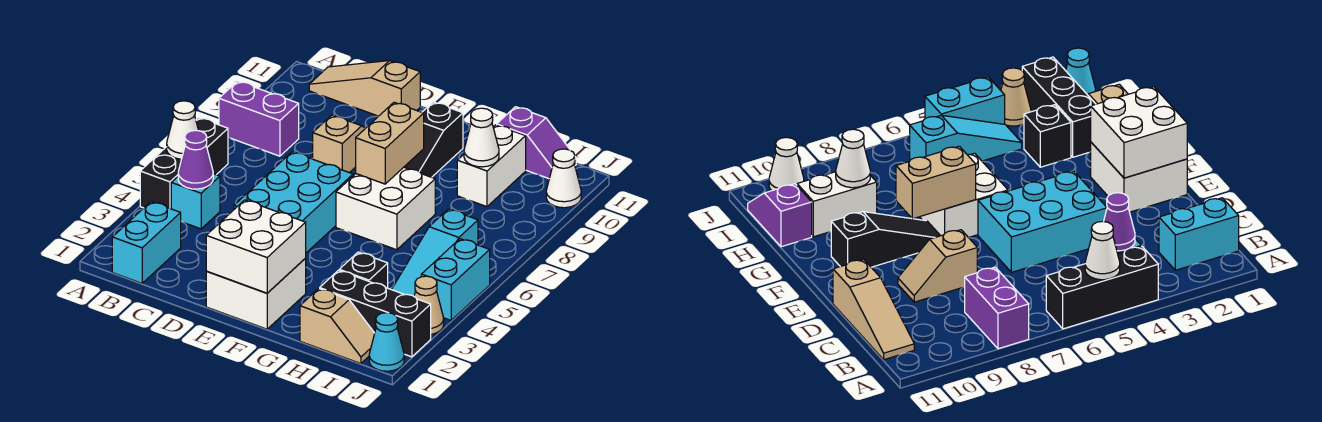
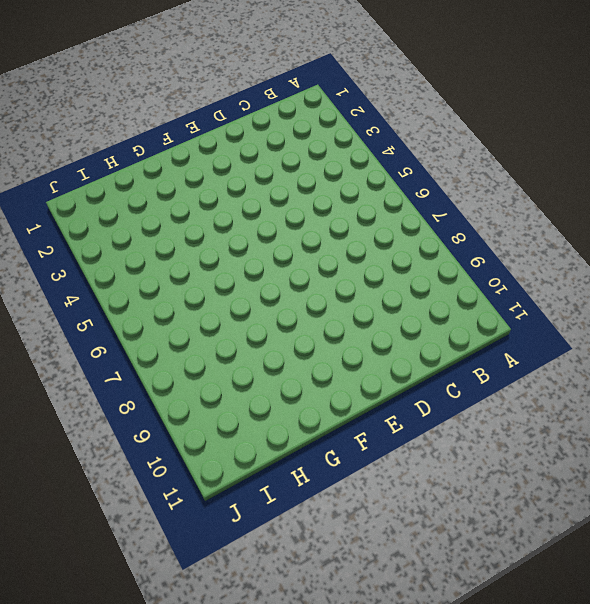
none -> black brick A4:A6 level 1
none -> purple brick A8:B8 level 1
none -> cyan brick B1:B2 level 1

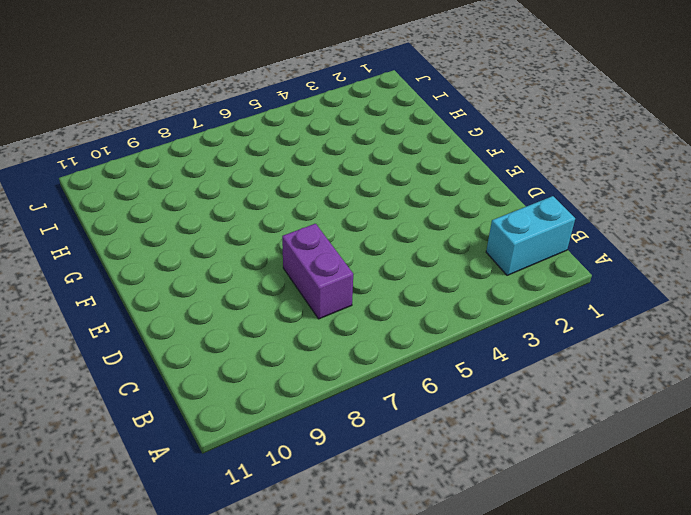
purple brick C7:D7 level 1 -> purple brick A8:B8 level 1
none -> black brick A4:A6 level 1
none -> cyan brick B4 level 1
none -> tan slope B11:D11 level 1 top D

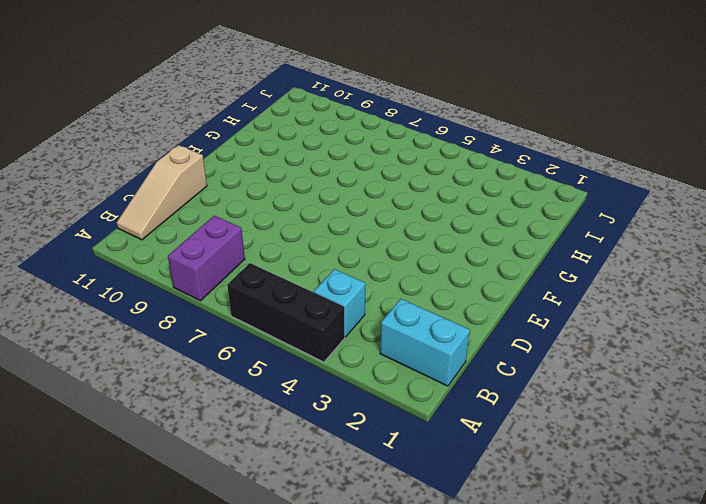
none -> cyan brick D4:E6 level 1
none -> tan slope D8:D9 level 1 top 8
none -> white brick E1:F2 level 1

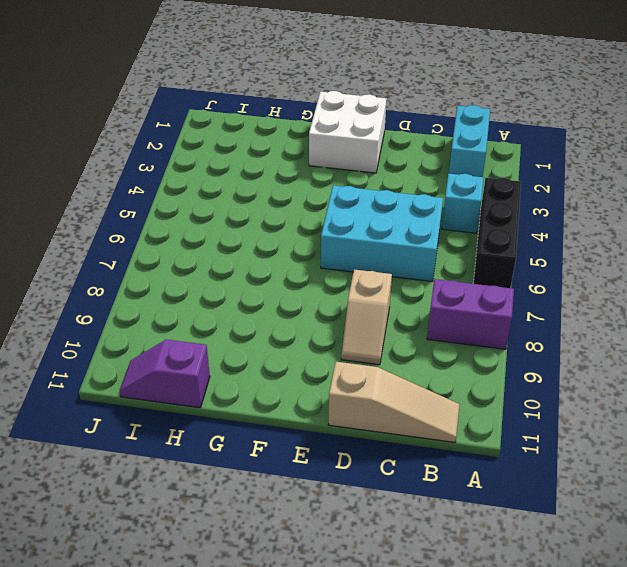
cyan brick C5:E6 level 1 -> cyan brick D4:E6 level 1
none -> white brick F6:G7 level 1
none -> black slope F8:F10 level 1 top 10
none -> tan slope H1:I1 level 1 top H

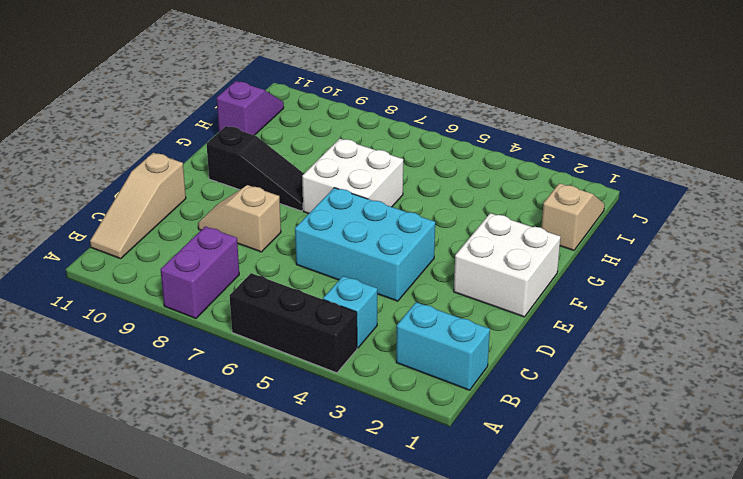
none -> black brick H2:J2 level 1
none -> black brick H3 level 1
none -> white brick H9:H10 level 1

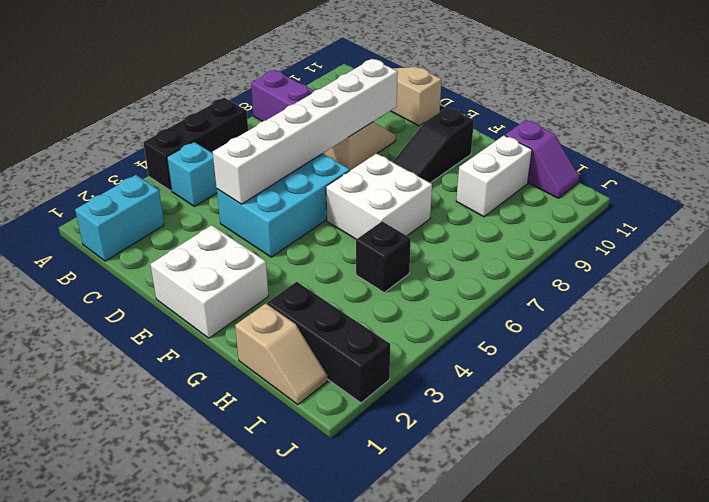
white brick D4:D9 level 2 -> none
black brick H5 level 1 -> black brick H3 level 1
none -> cyan slope I4:I6 level 1 top 6
none -> cyan cone J1 level 1
none -> tan cone J3 level 1

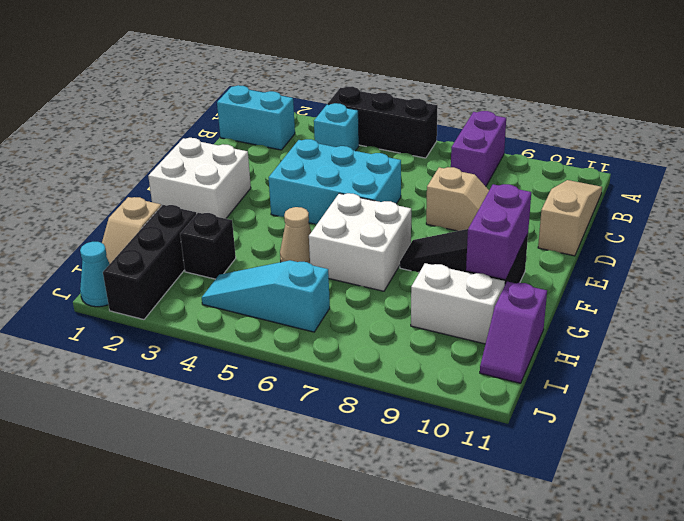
purple brick F10:G10 level 2 -> none
tan cone G5 level 1 -> tan cone J3 level 1
none -> cyan brick J4:J5 level 1
none -> white cone J10 level 1
none -> white cone A5 level 2

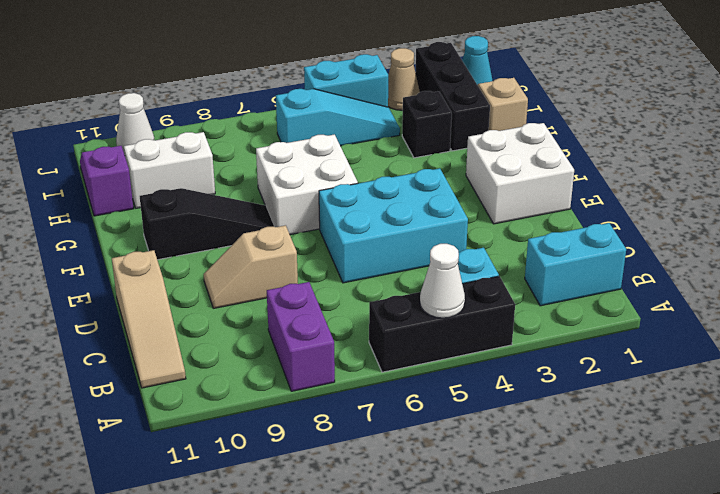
none -> purple cone B4 level 2
none -> white brick E1:F2 level 2
none -> tan brick F7:F8 level 2

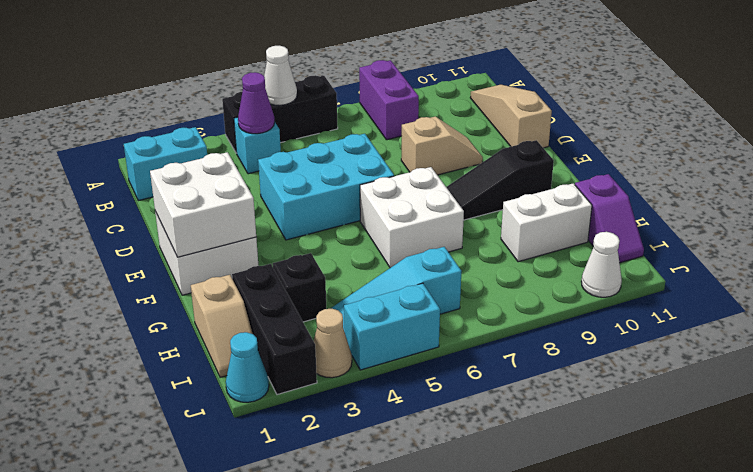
none -> tan brick F7:F8 level 2
none -> white cone H9 level 2

